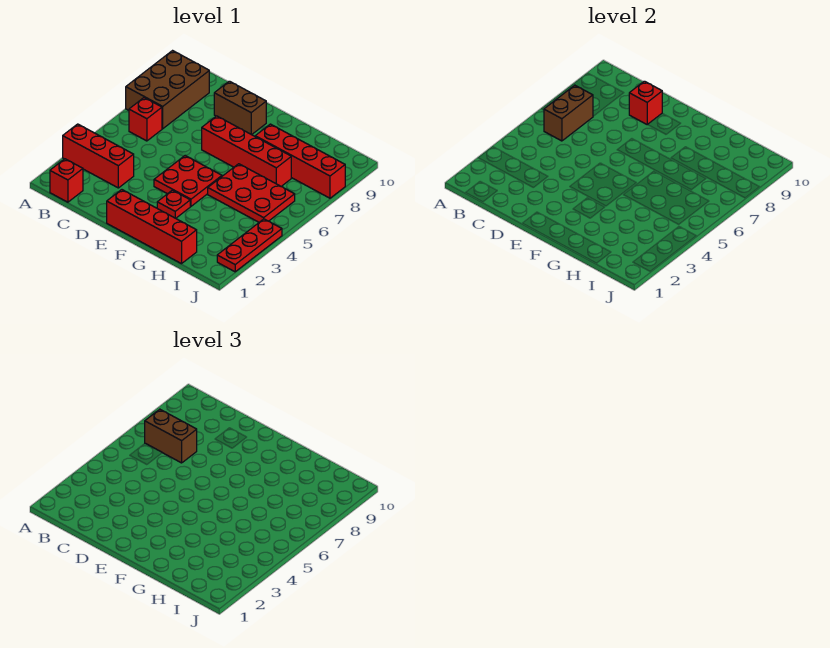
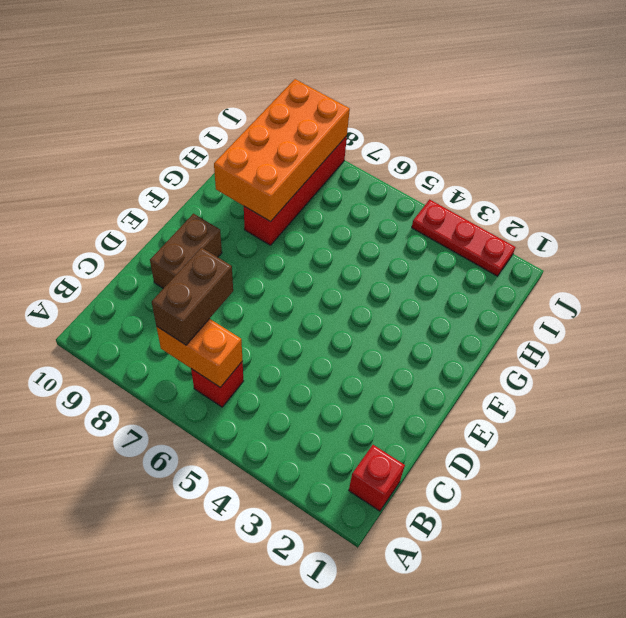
orange brick B6:B7 level 2 -> brown brick B6:B7 level 2
orange brick G8:J9 level 2 -> none
none -> red brick A3:C3 level 1
none -> brown brick A7:B9 level 1
none -> red brick E1:H1 level 1

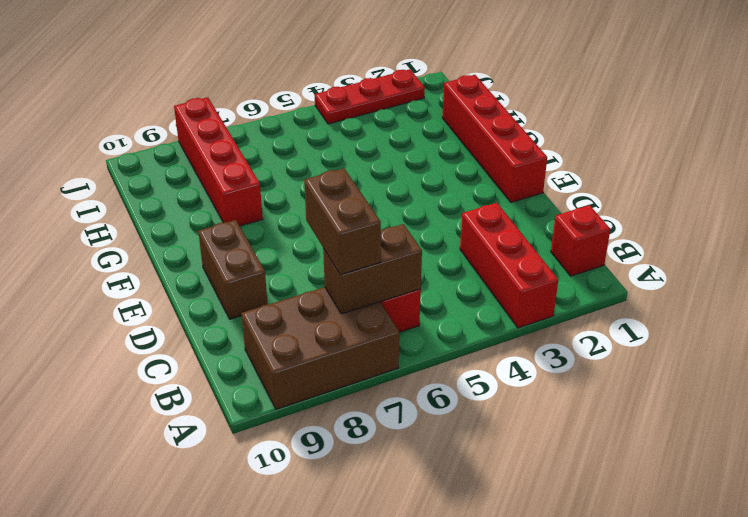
none -> red plate E4:F5 level 1
none -> red brick E7:H7 level 1
none -> red plate F3 level 1

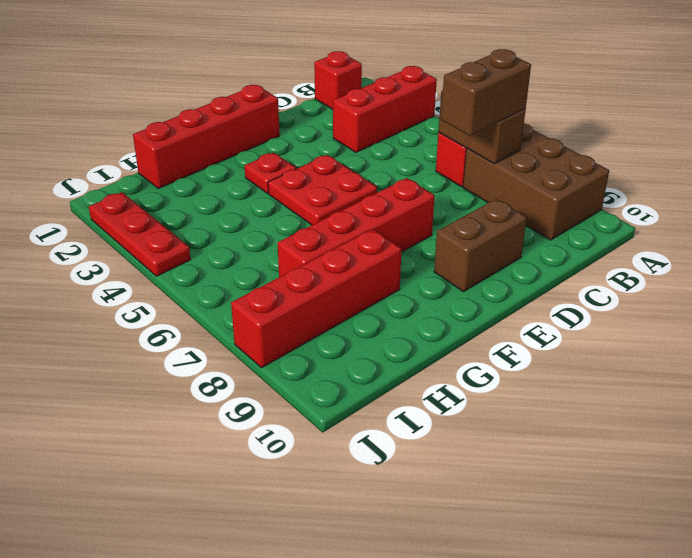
none -> red plate G5:I6 level 1
none -> red brick D9 level 2

